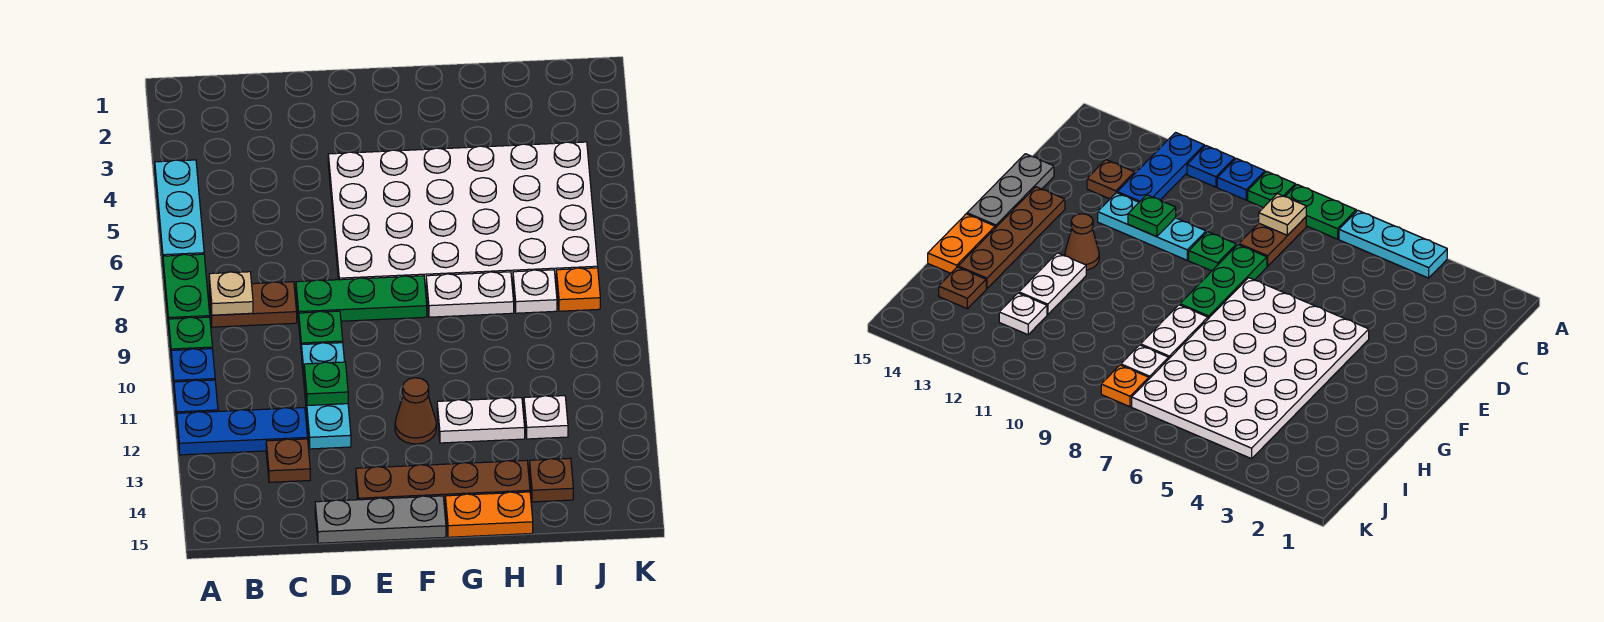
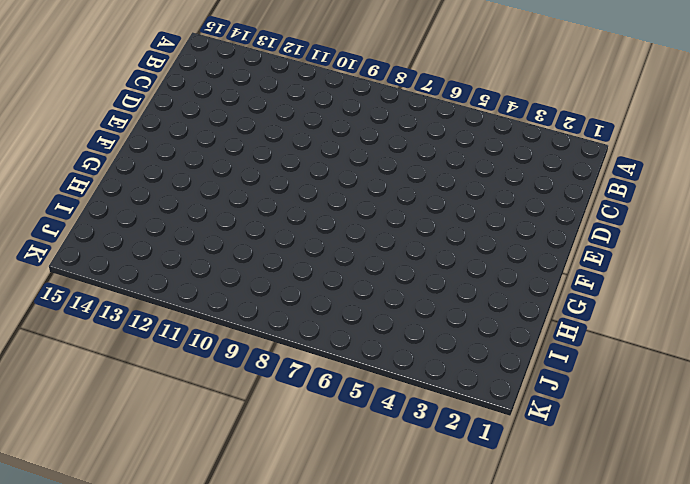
none -> cyan plate A4:A6 level 1
none -> green plate A7:A8 level 1
none -> green plate A9 level 1

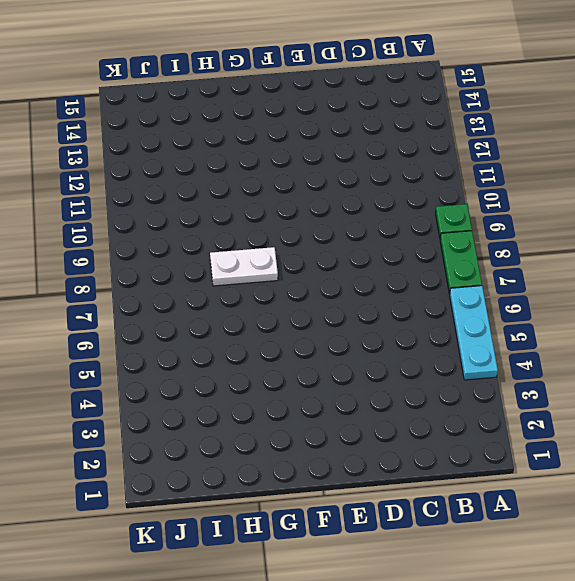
none -> blue plate A10 level 1
none -> blue plate A11 level 1
none -> blue plate A12:C12 level 1

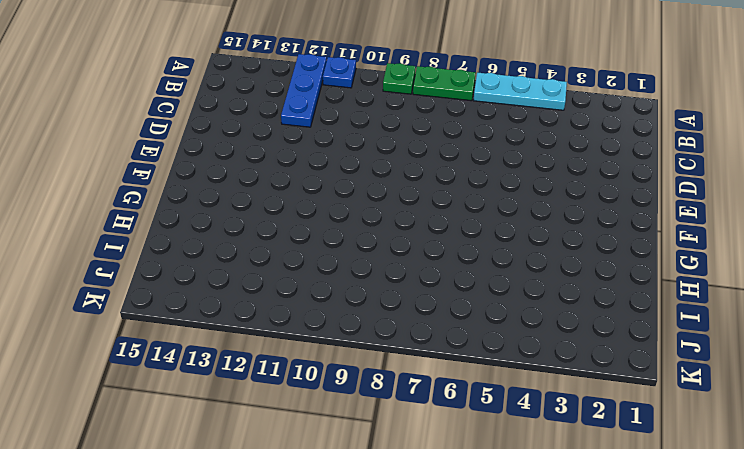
none -> blue plate A10 level 1
none -> brown plate B8:C8 level 1
none -> brown plate C13 level 1

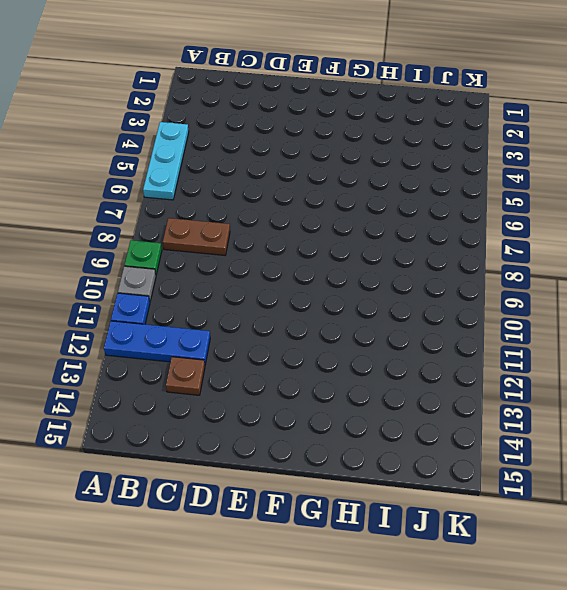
grey plate A10 level 1 -> blue plate A10 level 1
none -> green plate A7:A8 level 1
none -> green plate D8:F8 level 1
none -> green plate D9 level 1

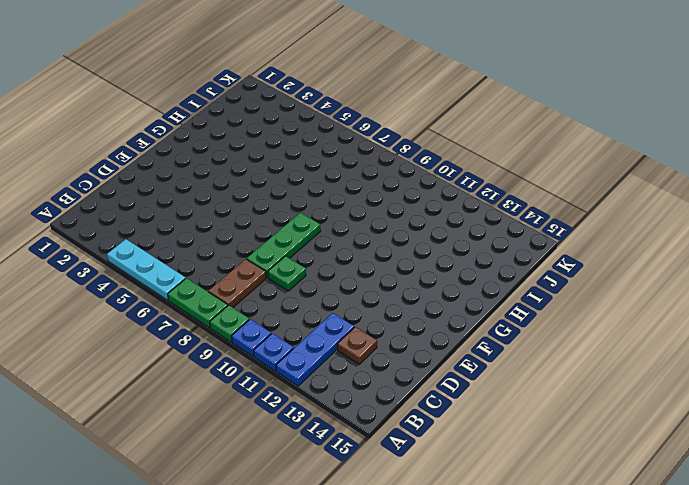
none -> cyan plate D10:D12 level 1
none -> grey plate D15:F15 level 1
none -> white plate E4:J7 level 1

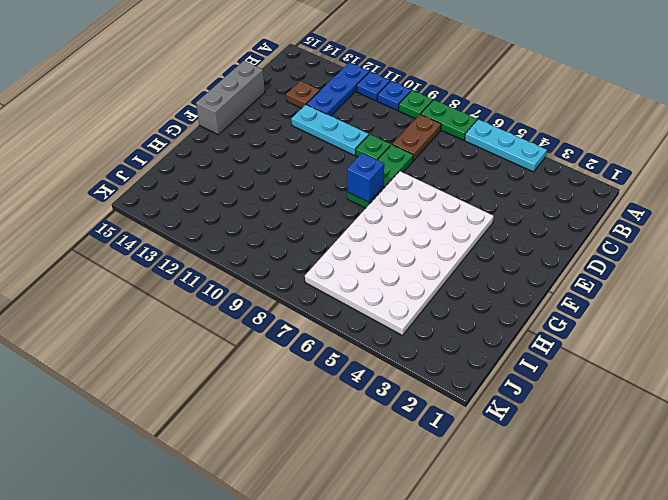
grey brick D15:F15 level 1 -> grey plate D15:F15 level 1
blue brick F8 level 2 -> none
none -> brown plate E14:H14 level 1
none -> brown cone F12 level 1
none -> white plate G8:H8 level 1

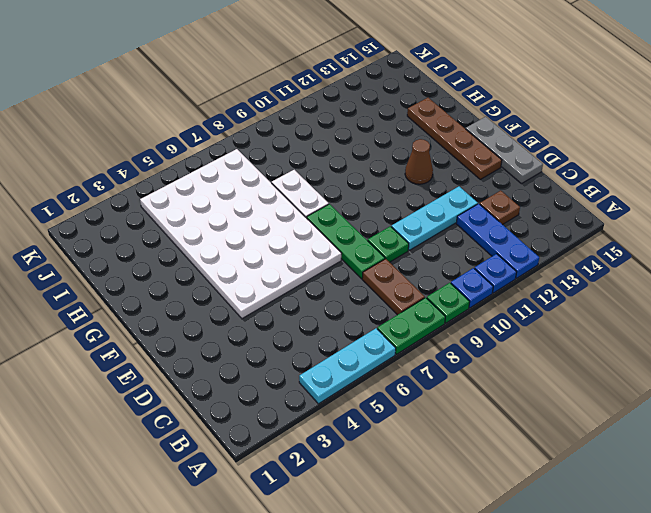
none -> white plate G12:H12 level 1
none -> orange plate G15:H15 level 1
none -> white plate I8 level 1

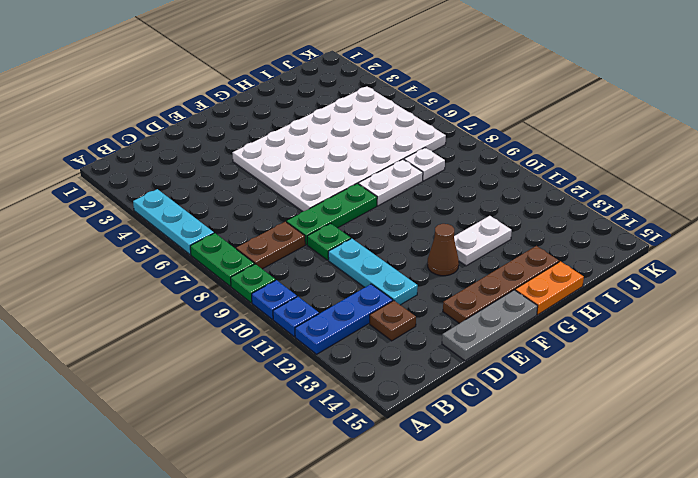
none -> white plate I12 level 1
none -> brown plate I14 level 1
none -> orange plate J8 level 1

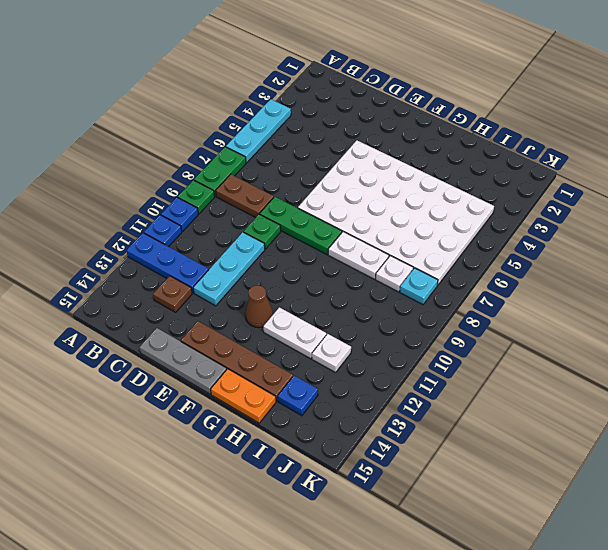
blue plate I14 level 1 -> brown plate I14 level 1
cyan plate J8 level 1 -> orange plate J8 level 1
none -> tan plate B8 level 2
none -> green plate D11 level 2

